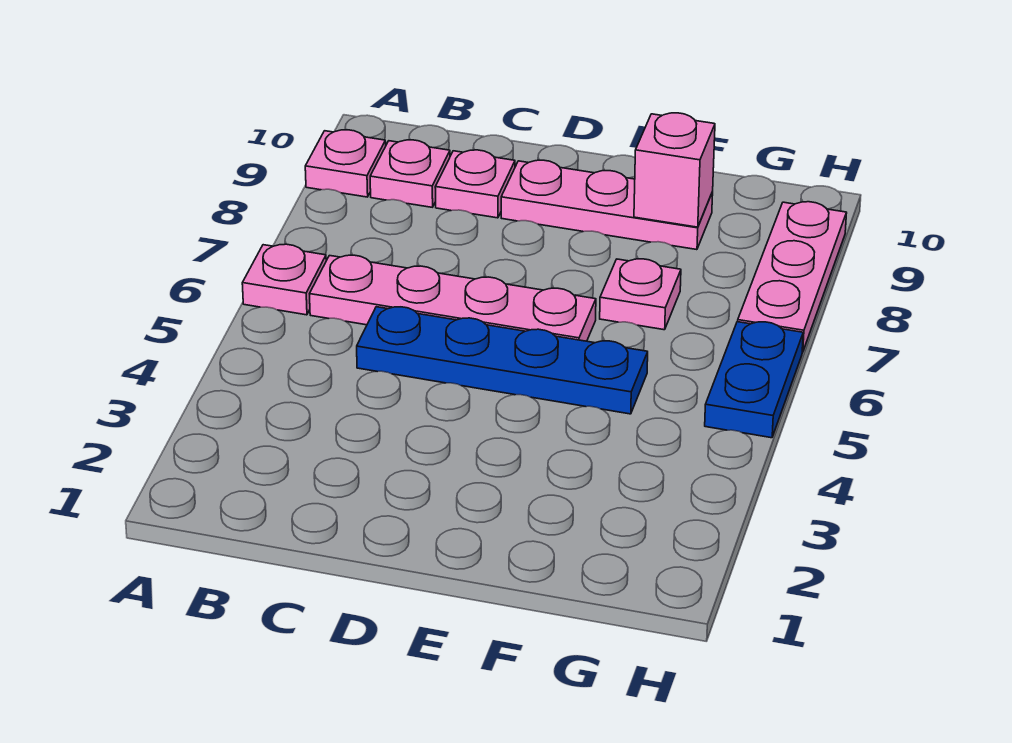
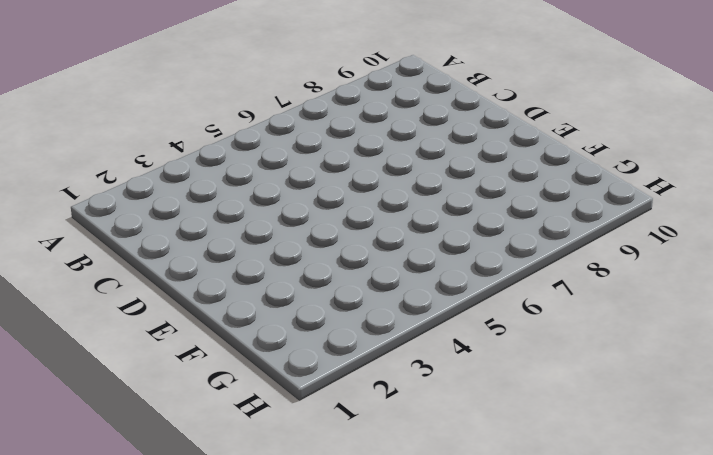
none -> pink plate A6 level 1
none -> pink plate A9 level 1

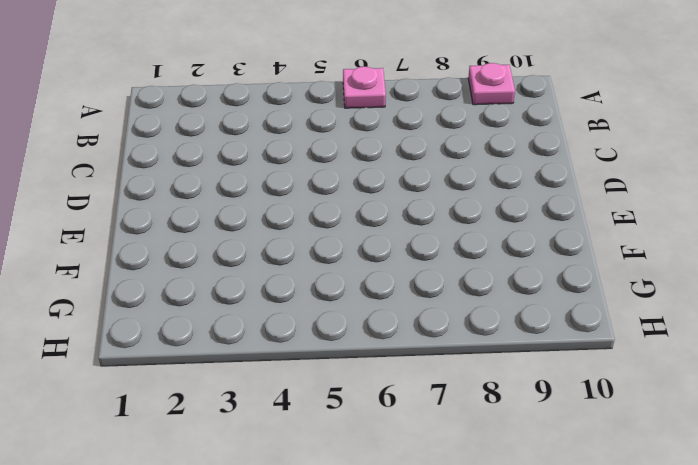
none -> pink plate B6:E6 level 1
none -> pink plate B9 level 1

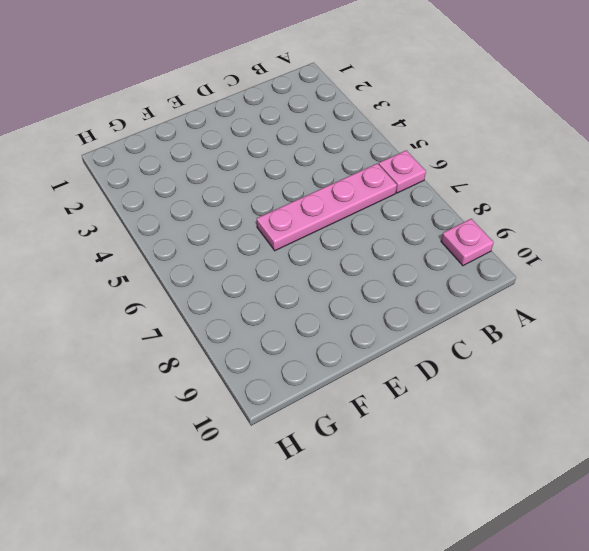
none -> pink plate B9 level 1
none -> blue plate C5:F5 level 1

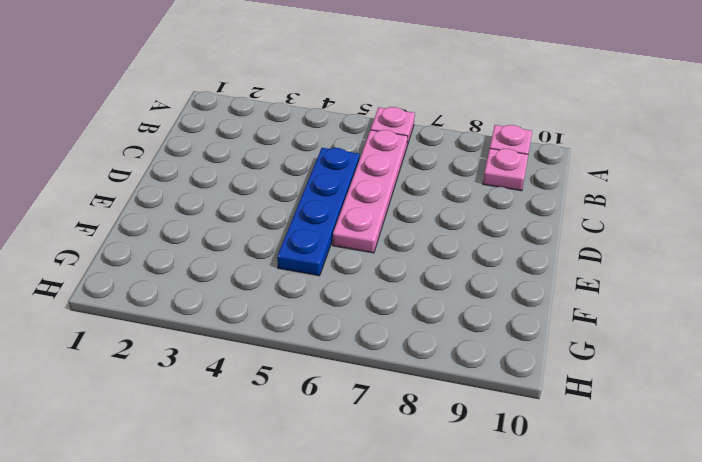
none -> pink plate C9 level 1
none -> pink plate D9:F9 level 1

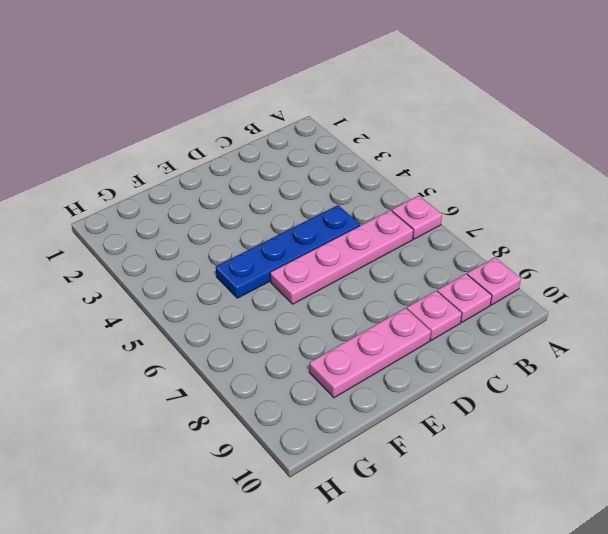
none -> pink plate F7 level 1
none -> blue plate H5:H6 level 1

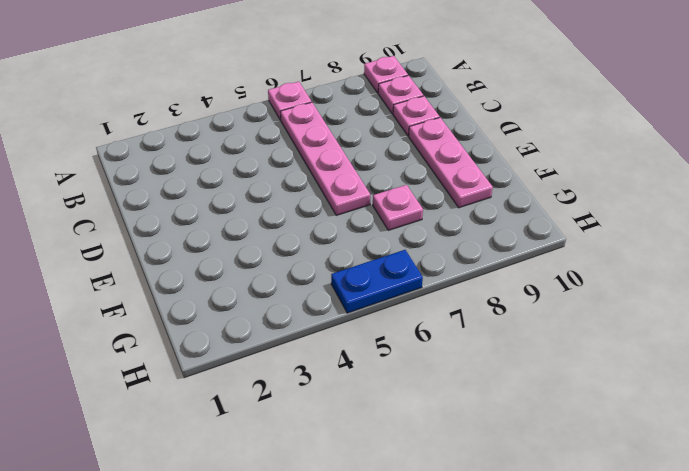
none -> blue plate C5:F5 level 1
none -> pink plate H7:H9 level 1

